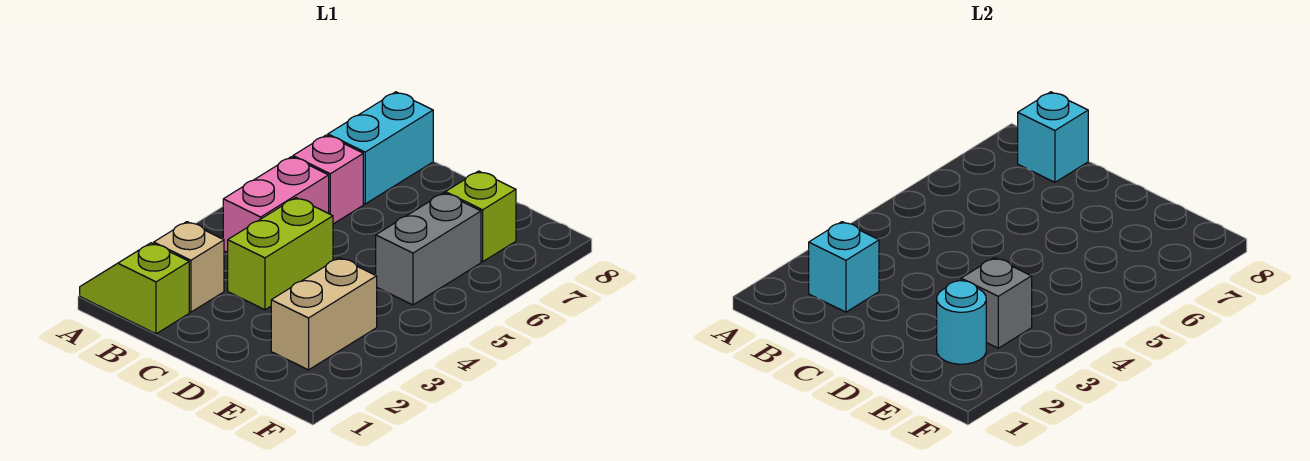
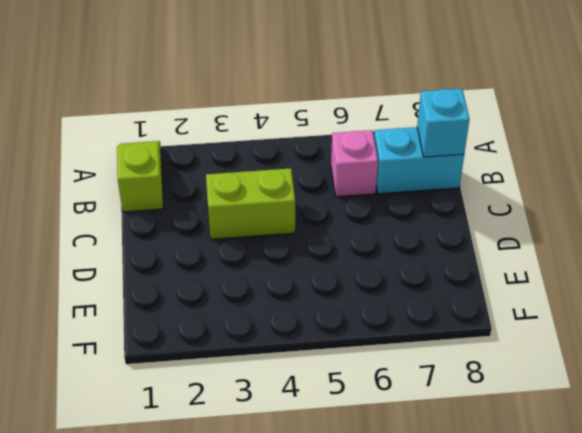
none -> tan brick B2 level 1
none -> pink brick B4:B5 level 1
none -> tan brick E2:E3 level 1

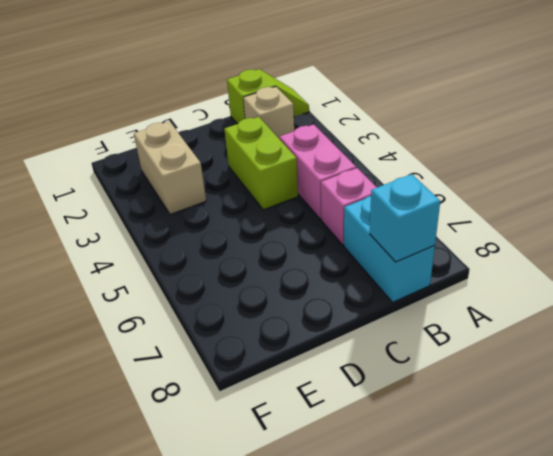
none -> grey brick E5:E6 level 1
none -> lime brick E7 level 1
none -> cyan brick B2 level 2

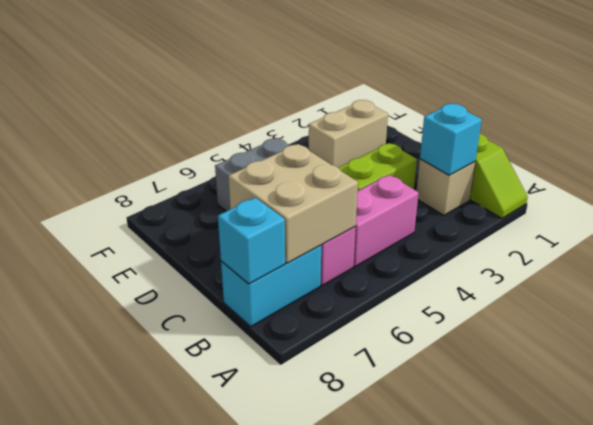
tan brick B6:C7 level 2 -> none
none -> lime brick E7 level 1
none -> cyan round brick E2 level 2
none -> grey brick E3 level 2

